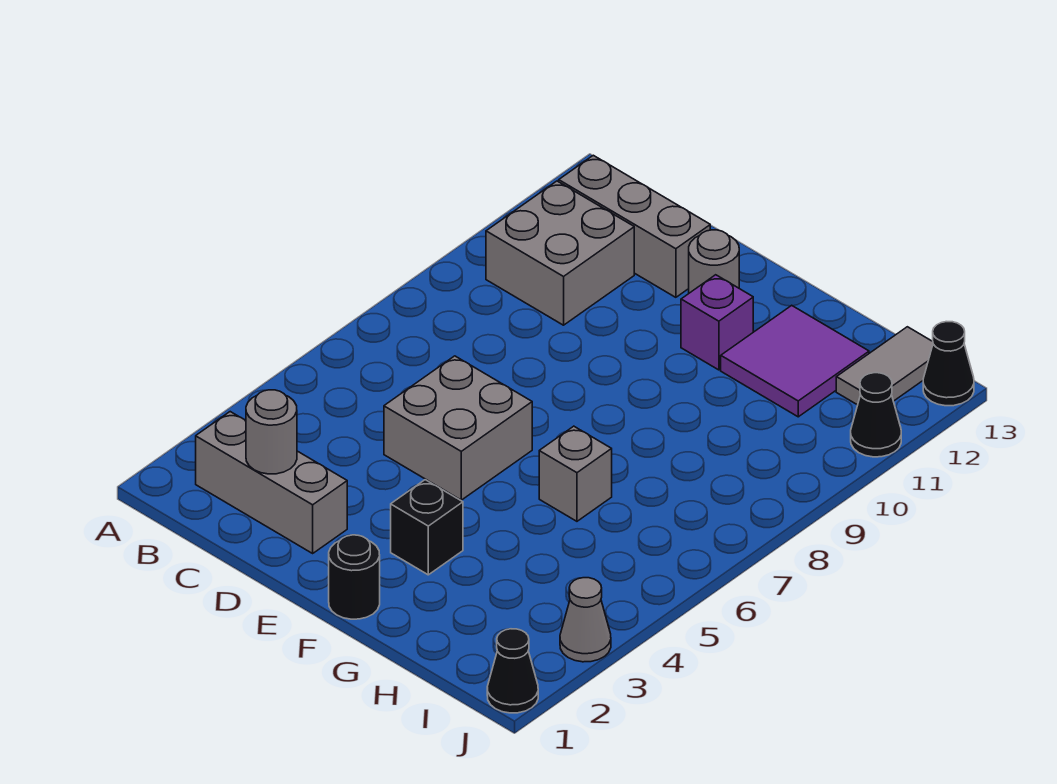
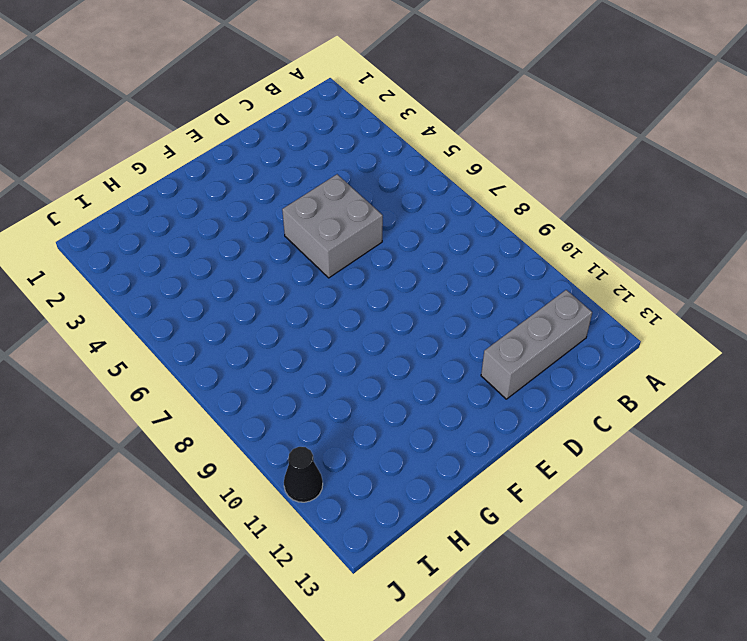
none -> grey brick B2:D2 level 1
none -> grey brick B10:C11 level 1
none -> grey round brick E12 level 1

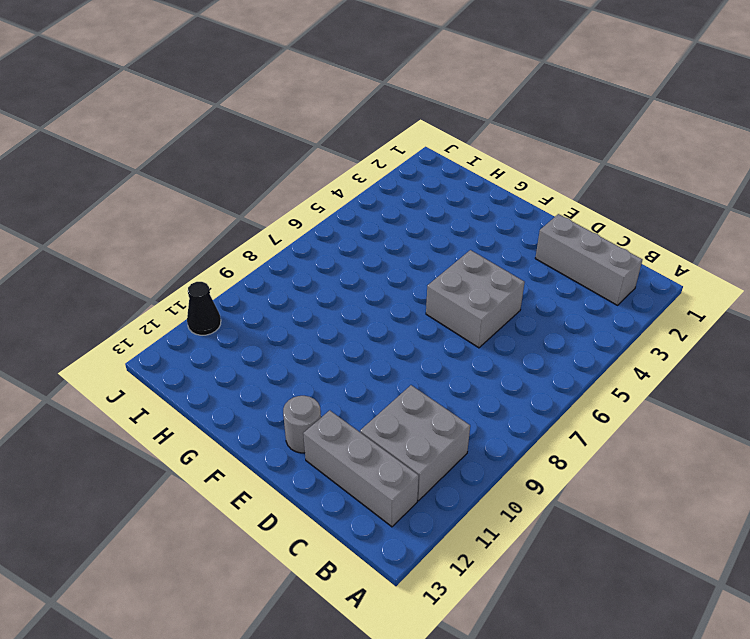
none -> black round brick F1 level 1
none -> black brick F3 level 1
none -> purple brick F11 level 1

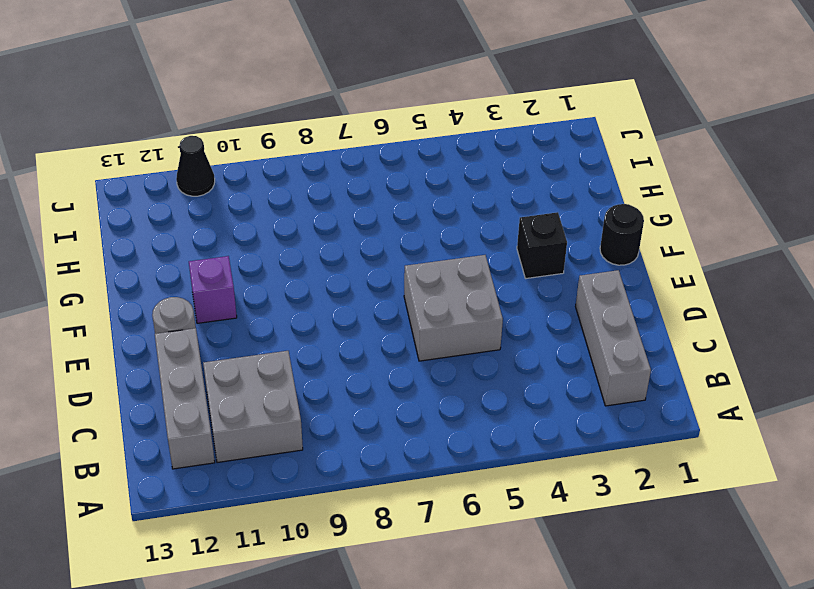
none -> grey brick G6 level 1
none -> purple tile G11:H12 level 1
none -> grey tile I12:I13 level 1

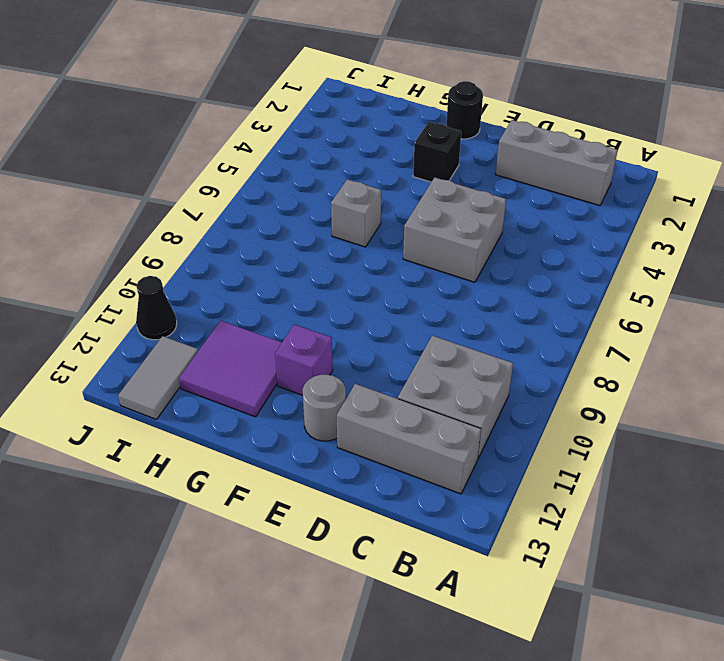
none -> black cone J1 level 1
none -> grey cone J3 level 1
none -> black cone J13 level 1

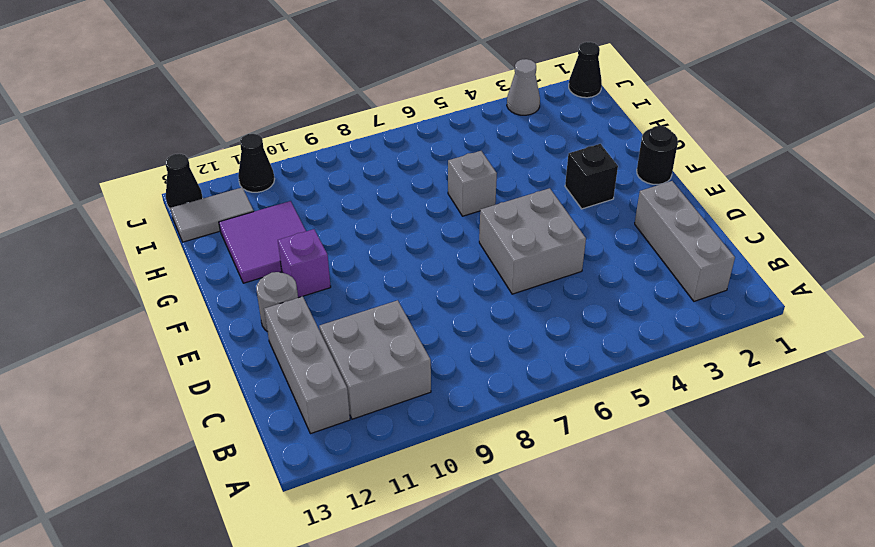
none -> grey round brick C2 level 2

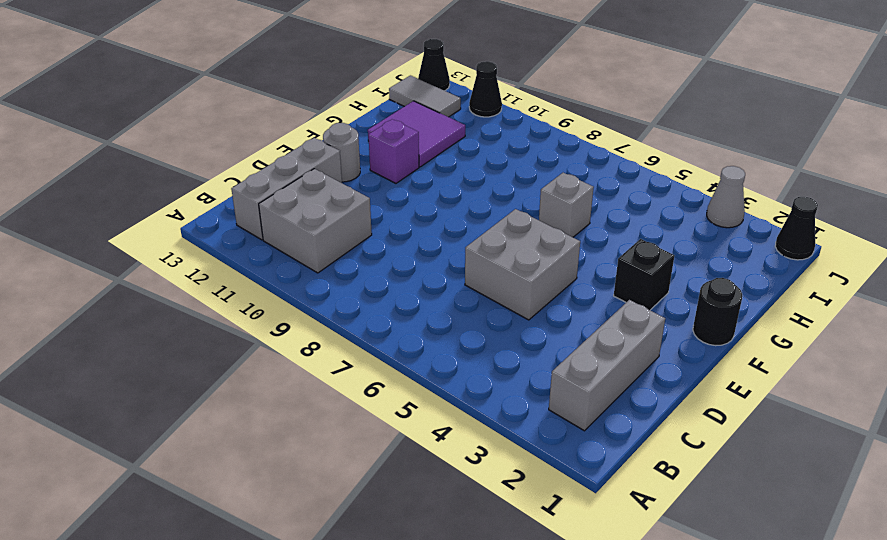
none -> grey round brick C2 level 2

